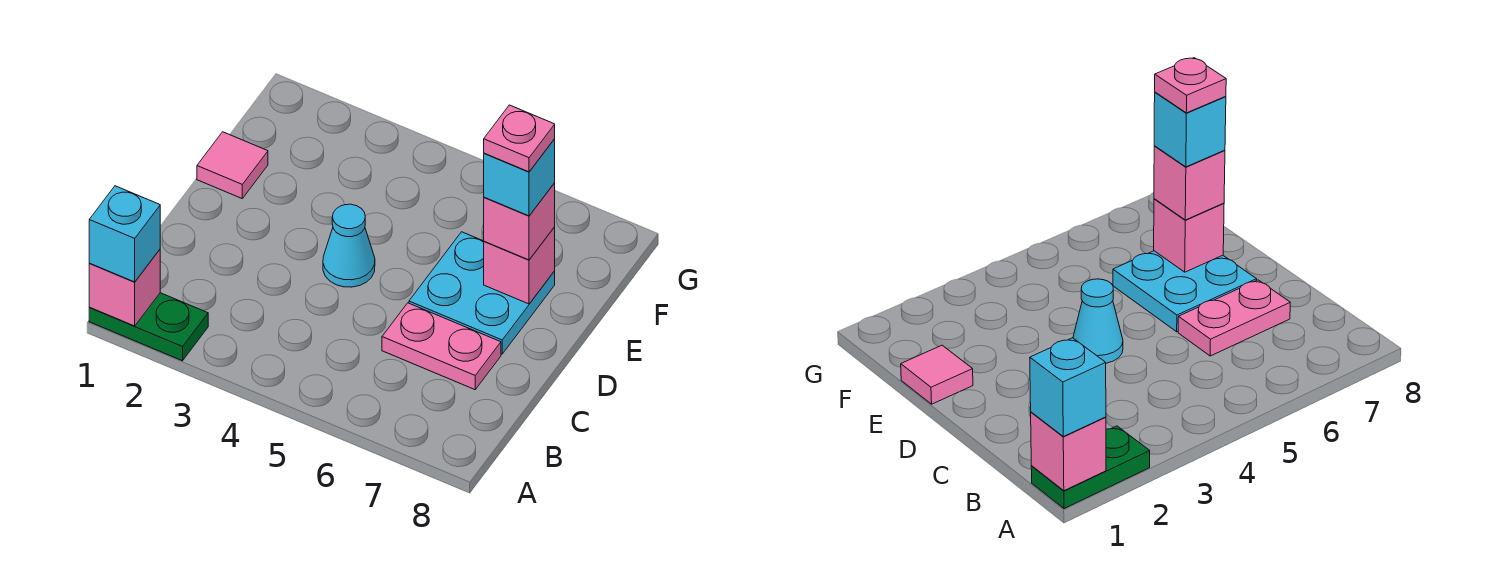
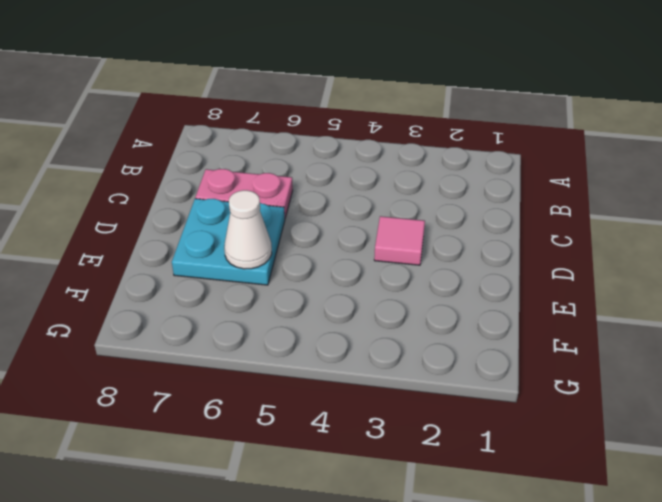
pink tile D3 level 1 -> pink tile E1 level 1
white cone E6 level 2 -> none
none -> green plate A1:A2 level 1
none -> cyan cone D4 level 1

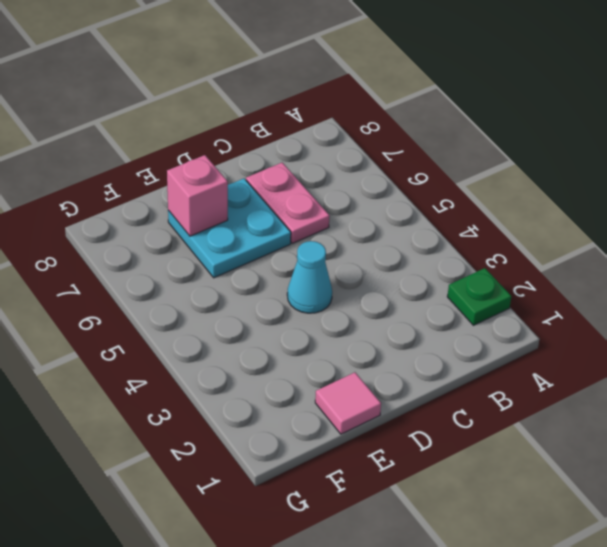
green plate A2 level 1 -> green plate A1:A2 level 1
none -> pink brick A1 level 2
none -> cyan brick A1 level 3

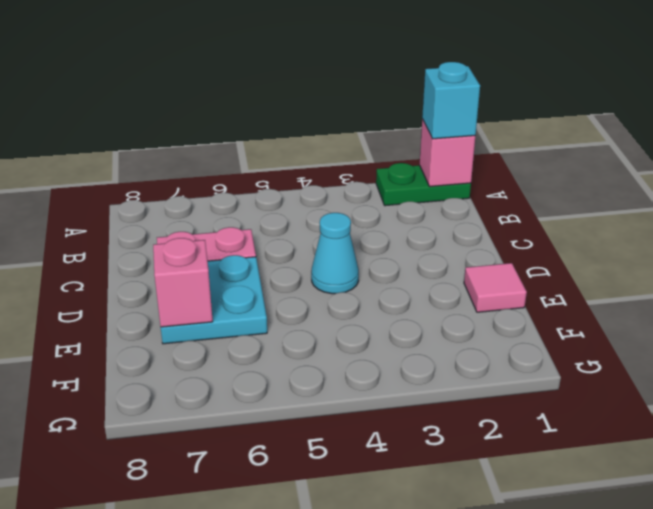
none -> pink brick E7 level 3
none -> cyan brick E7 level 4

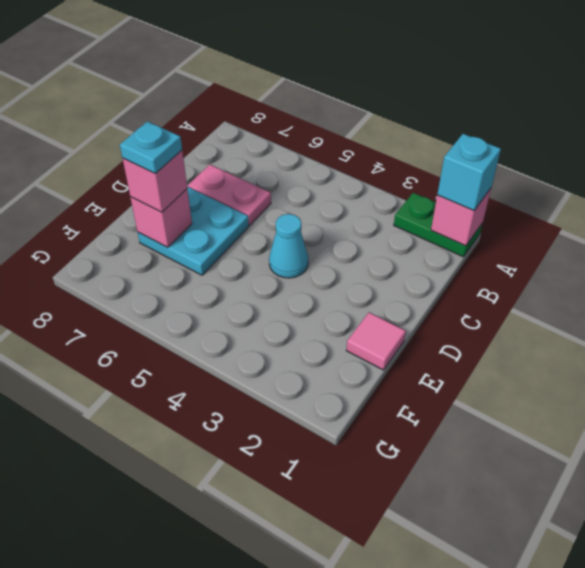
cyan plate E7 level 4 -> cyan brick E7 level 4
none -> pink plate E7 level 5

